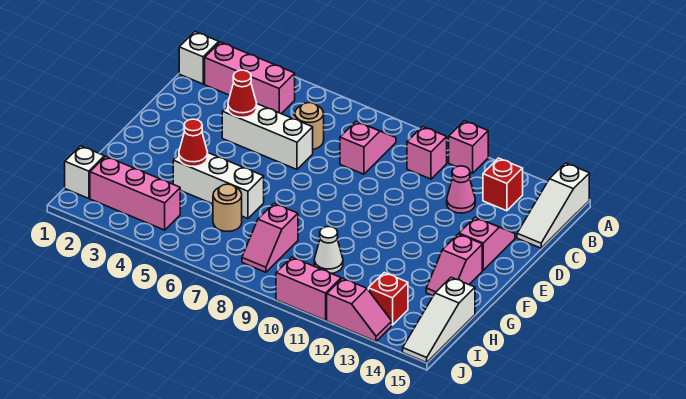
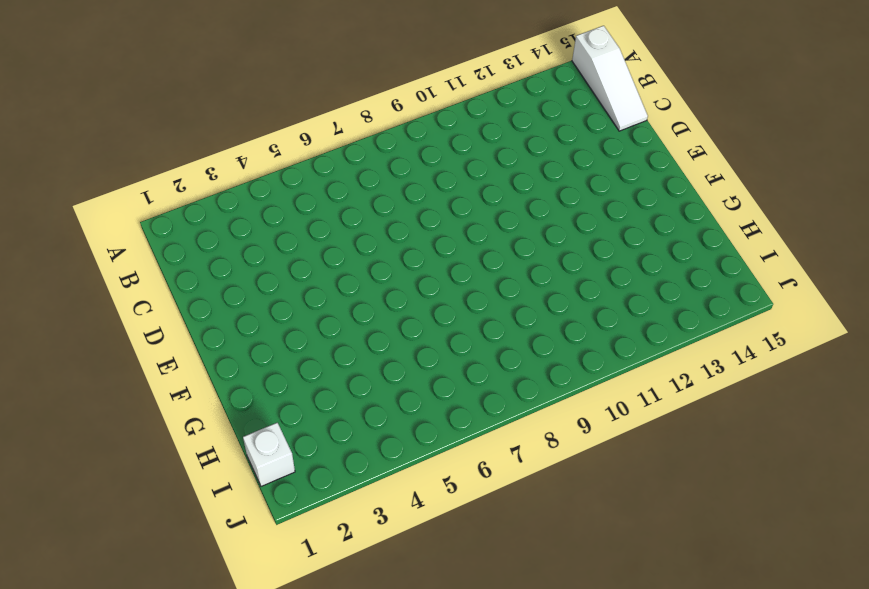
none -> pink brick A11 level 1
none -> white brick B1 level 1
none -> pink brick B2:B4 level 1

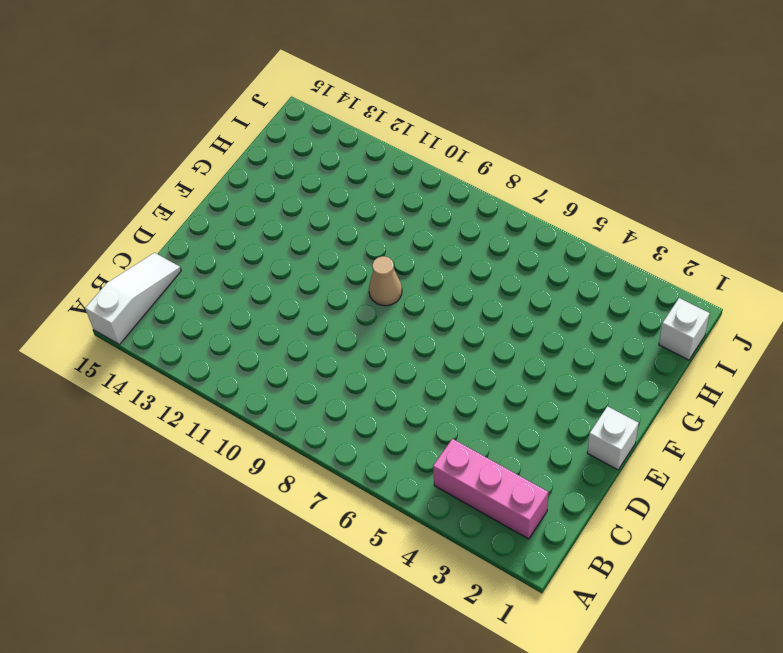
white brick E1 level 1 -> white brick B1 level 1
tan cone F9 level 1 -> none
none -> pink brick A11 level 1
none -> pink slope B8:C8 level 1 top C
none -> pink brick B10 level 1

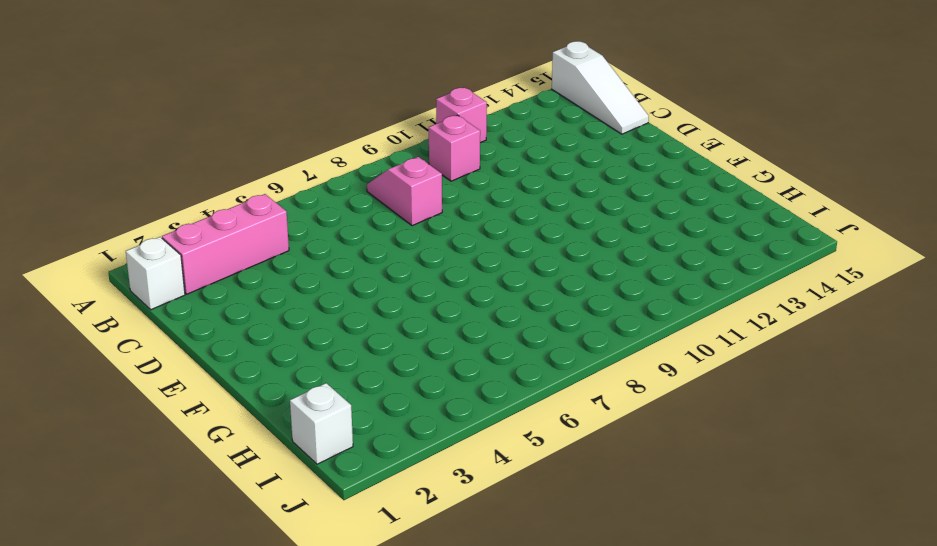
none -> red brick B13 level 1
none -> tan round brick C6 level 1
none -> pink cone C12 level 1

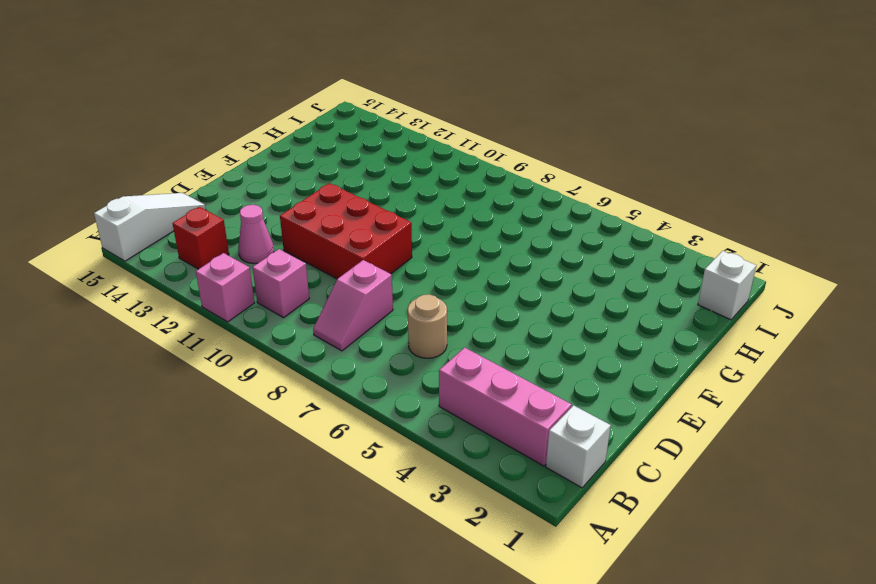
red brick D9:E11 level 1 -> none
none -> white brick D4:D6 level 1
none -> pink slope D14:E14 level 1 top E
none -> pink slope F14:G14 level 1 top F

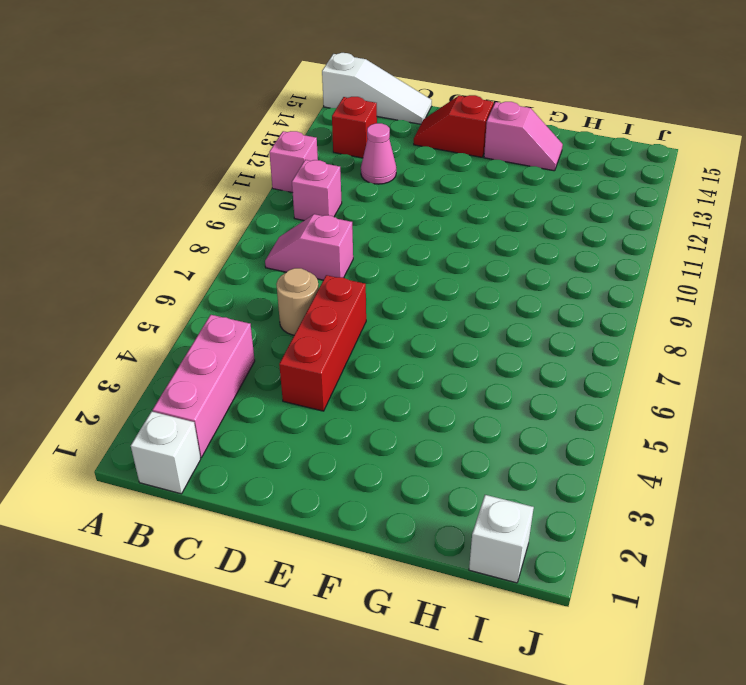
red brick D4:D6 level 1 -> white brick D4:D6 level 1
red slope D14:E14 level 1 top E -> pink slope D14:E14 level 1 top E
none -> white brick G4:G6 level 1
none -> tan round brick H6 level 1
none -> pink slope H8:I8 level 1 top H

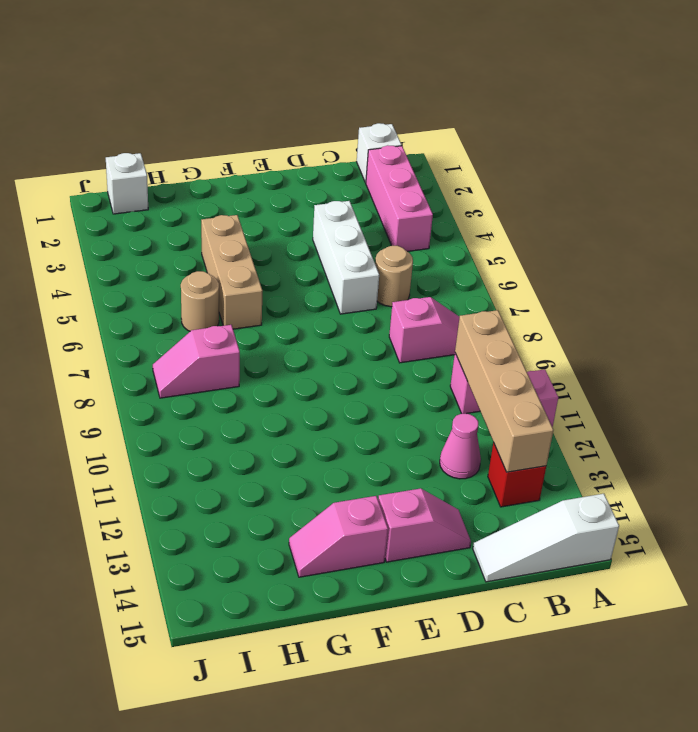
tan brick B10:B13 level 2 -> none
tan brick G4:G6 level 1 -> white brick G4:G6 level 1
none -> white cone H10 level 1
none -> white slope H15:J15 level 1 top H
none -> pink brick I2:I4 level 1

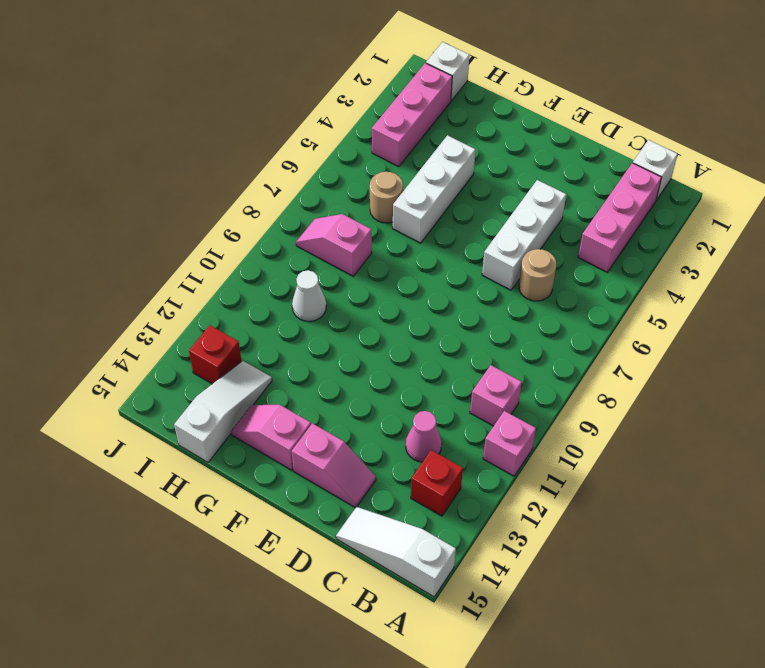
white slope H13:H15 level 1 top 15 -> white slope H15:J15 level 1 top H
none -> pink slope B8:C8 level 1 top C
none -> pink brick J10:J11 level 1
none -> pink slope J12:J13 level 1 top 12

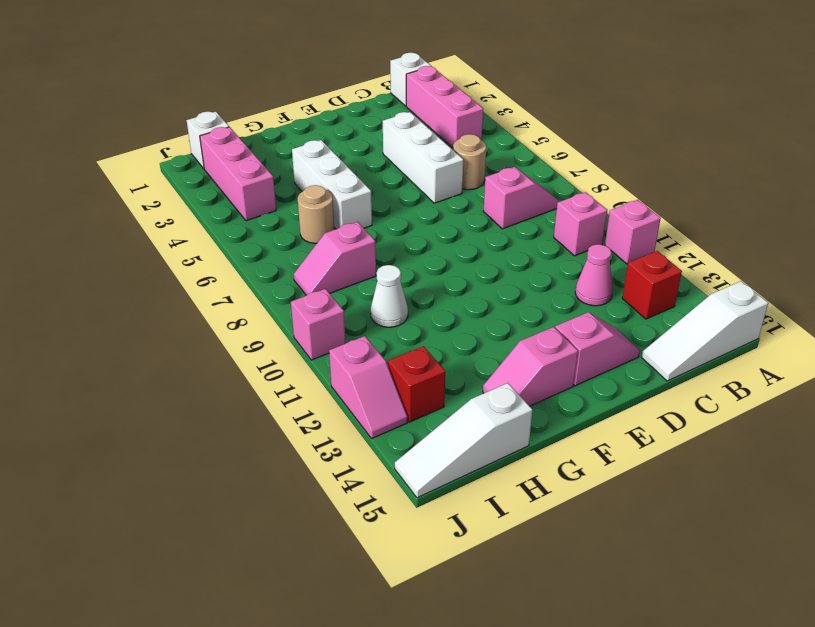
pink brick J10 level 1 -> pink brick J10:J11 level 1
none -> red cone D4 level 2
none -> red cone G4 level 2

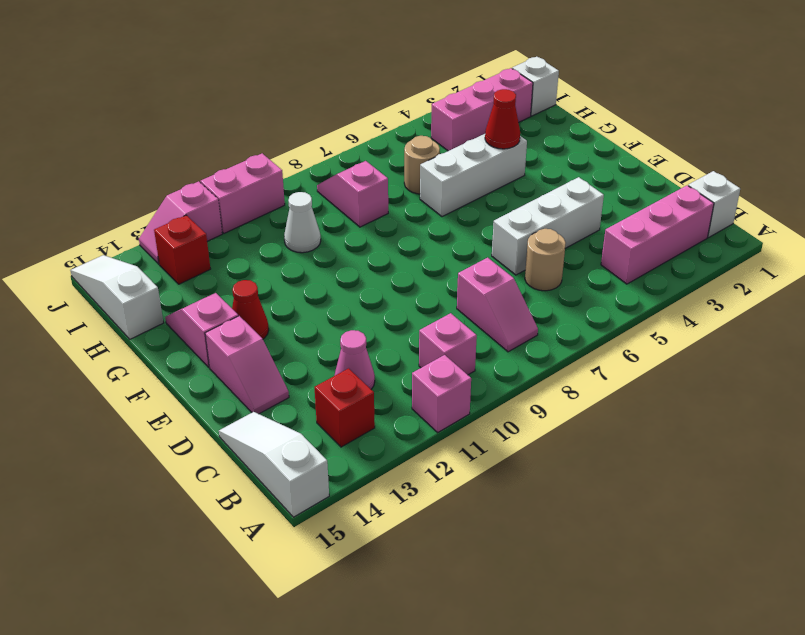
red cone F13 level 1 -> red cone D4 level 2

